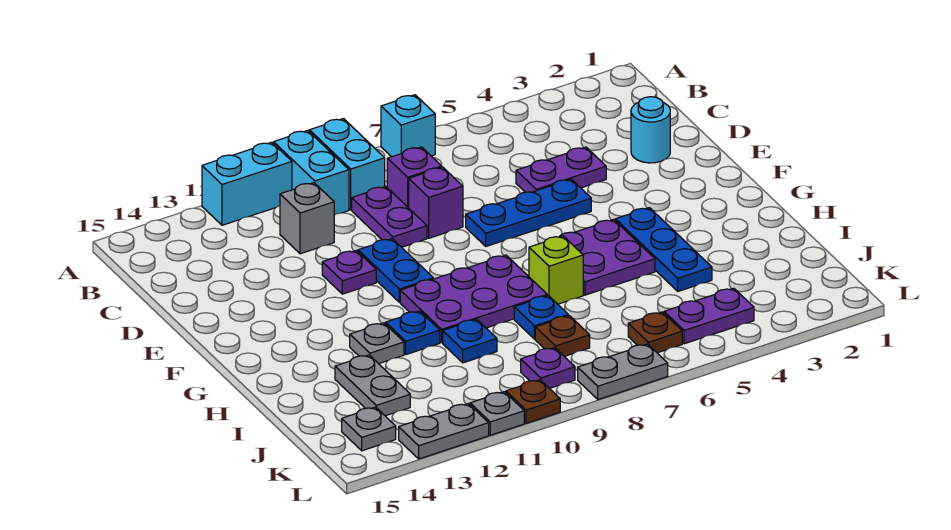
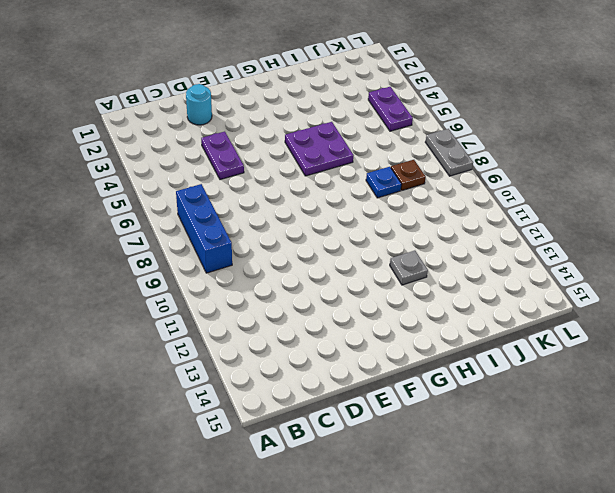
blue brick B7:B9 level 1 -> cyan brick A9:B9 level 1
none -> cyan brick A7 level 1
none -> cyan brick A10:B10 level 1
none -> cyan brick A11:A12 level 1
none -> purple brick C8 level 1

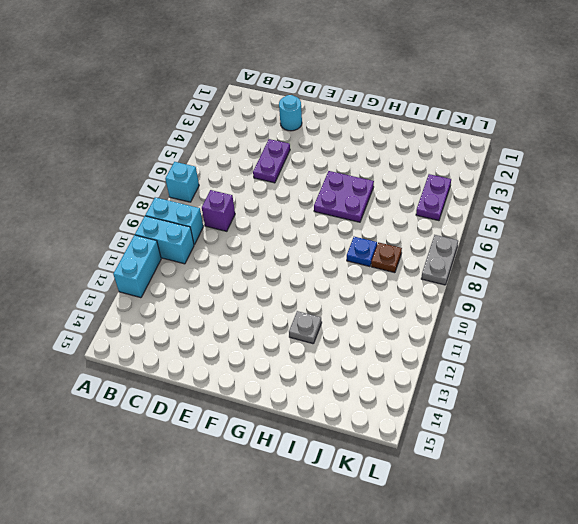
none -> purple plate C9:D9 level 1
none -> grey brick C11 level 1
none -> purple brick D8 level 1
none -> blue plate E5:E7 level 1

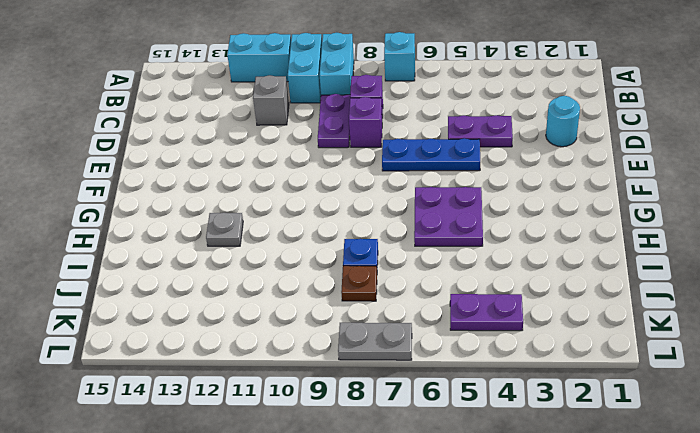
none -> blue plate E10:F10 level 1
none -> purple plate E11 level 1
none -> blue plate G4:I4 level 1
none -> purple plate G8:H10 level 1

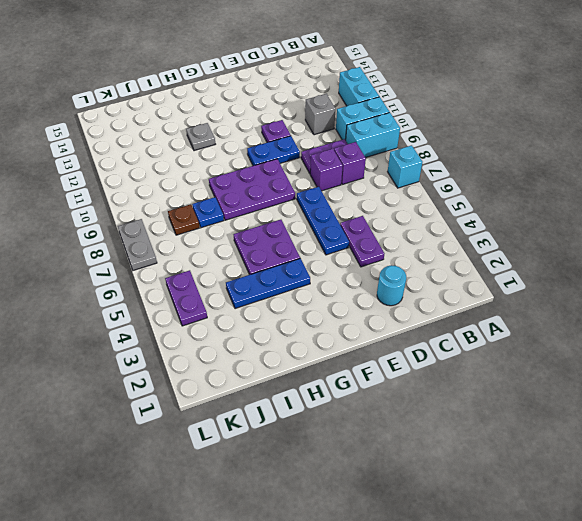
purple plate F8:H9 level 1 -> purple plate G8:H10 level 1
none -> lime brick H7 level 1
none -> blue plate H11 level 1
none -> blue plate I10 level 1
none -> grey plate I13:J13 level 1

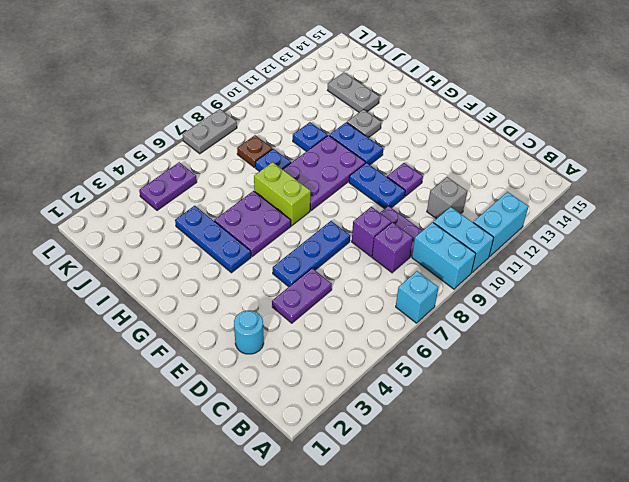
lime brick G7:H7 level 1 -> lime brick H7 level 1
blue plate G11:H11 level 1 -> blue plate H11 level 1
none -> brown plate K6 level 1
none -> purple plate K9 level 1
none -> grey plate K14 level 1
none -> brown plate L10 level 1

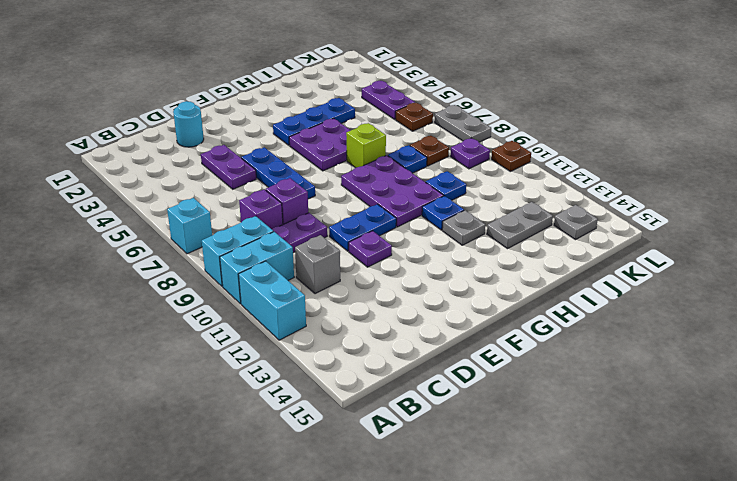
none -> grey plate L11 level 1
none -> grey plate L12:L13 level 1

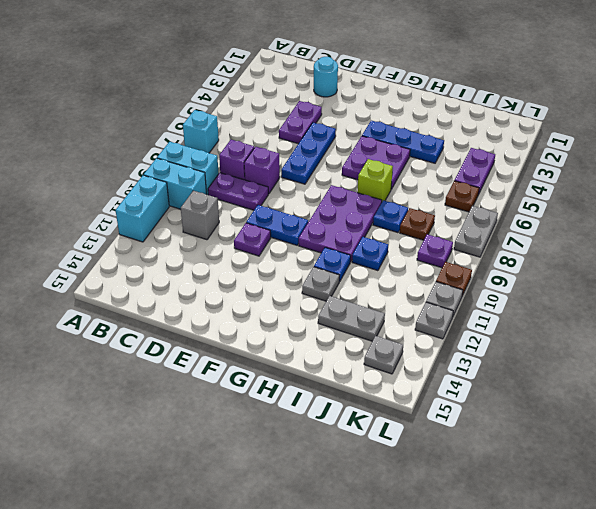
grey plate L12 level 1 -> grey plate L12:L13 level 1

